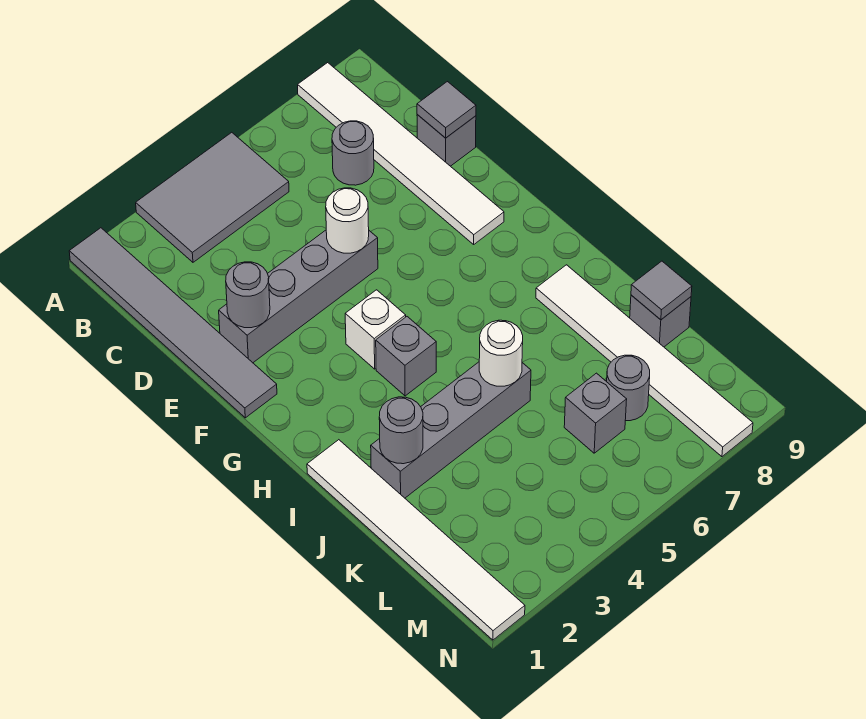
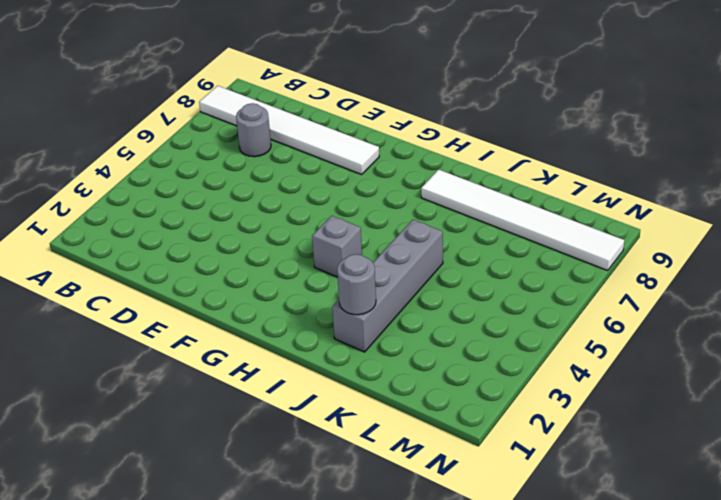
none -> grey tile A1:F1 level 1
none -> grey tile A3:B5 level 1
none -> grey brick D9 level 1

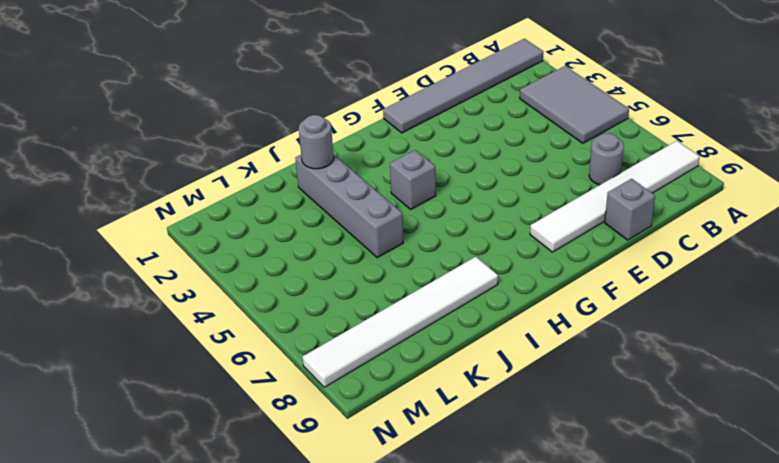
none -> grey brick E2:E5 level 1
none -> white brick G4 level 1
none -> white tile I1:N1 level 1

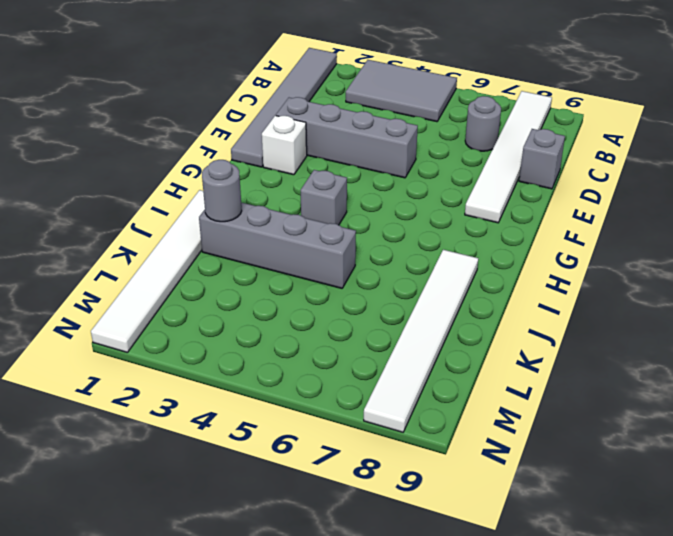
white brick F2 level 1 -> white brick G4 level 1
none -> grey brick K9 level 1
none -> grey brick L6 level 1
none -> grey round brick L7 level 1

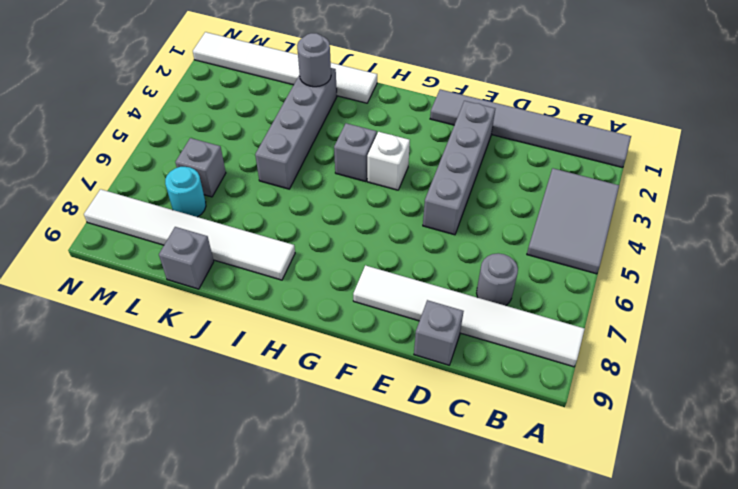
cyan round brick L7 level 1 -> grey round brick L7 level 1
none -> grey tile D9 level 2
none -> grey round brick E2 level 2
none -> white round brick E5 level 2

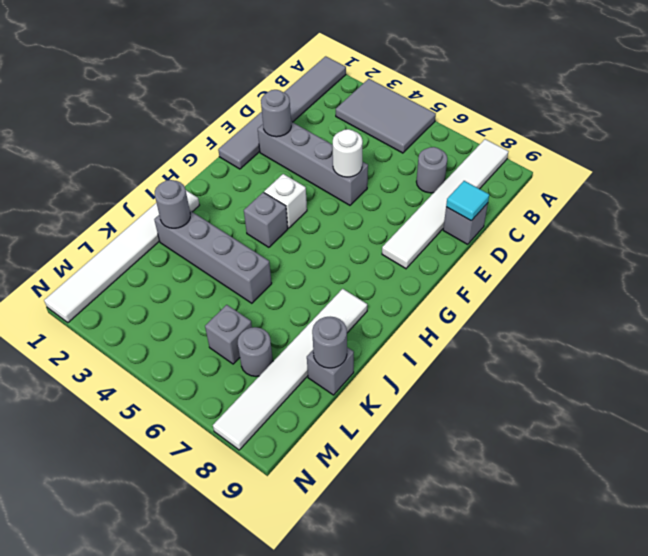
cyan tile D9 level 2 -> grey tile D9 level 2
grey round brick K9 level 2 -> grey tile K9 level 2
none -> white round brick J5 level 2

